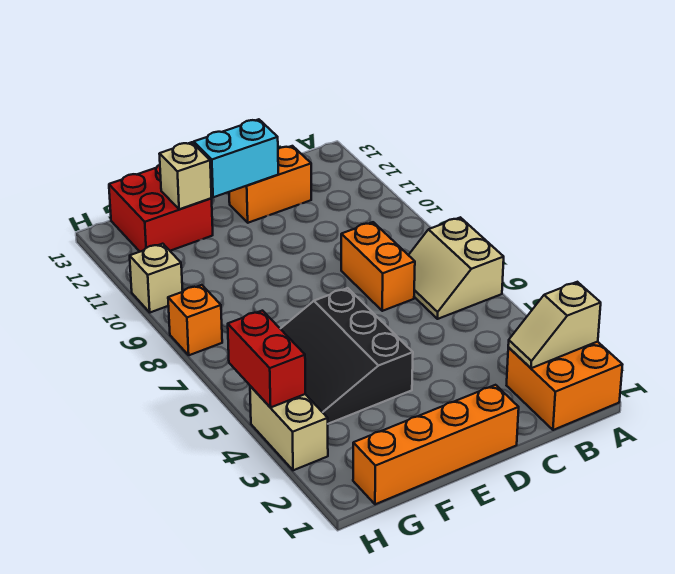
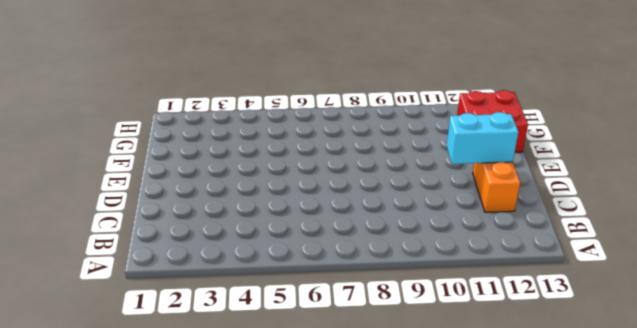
cyan brick D11:D12 level 2 -> cyan brick D12:E12 level 2
none -> orange brick A1:B2 level 1
none -> tan slope A6:B7 level 1 top A
none -> orange brick C7:C8 level 1

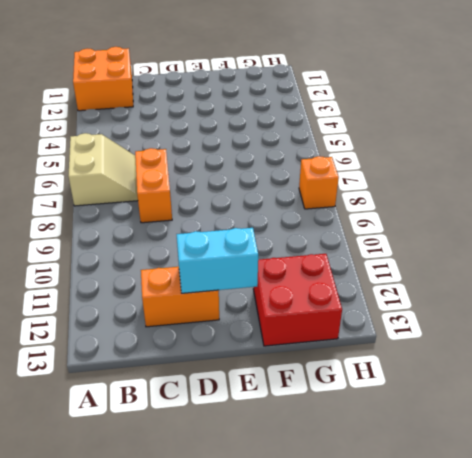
none -> orange brick D1:G1 level 1
none -> black slope E4:G6 level 1 top E
none -> tan brick H3:H4 level 1

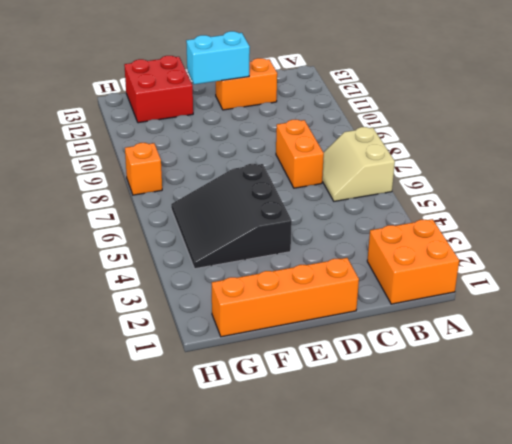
none -> tan brick H3:H4 level 1
none -> tan brick H10 level 1
none -> tan slope A2:B2 level 2 top A

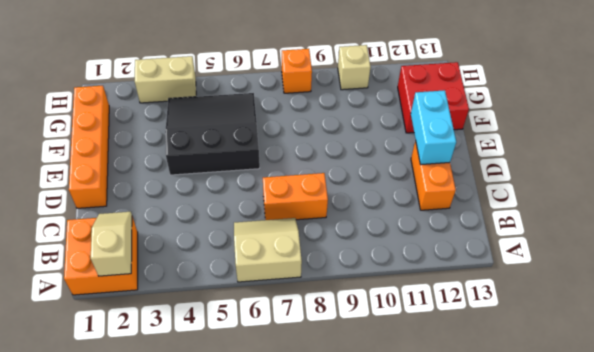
none -> tan brick F12 level 2
none -> red brick H4:H5 level 2

